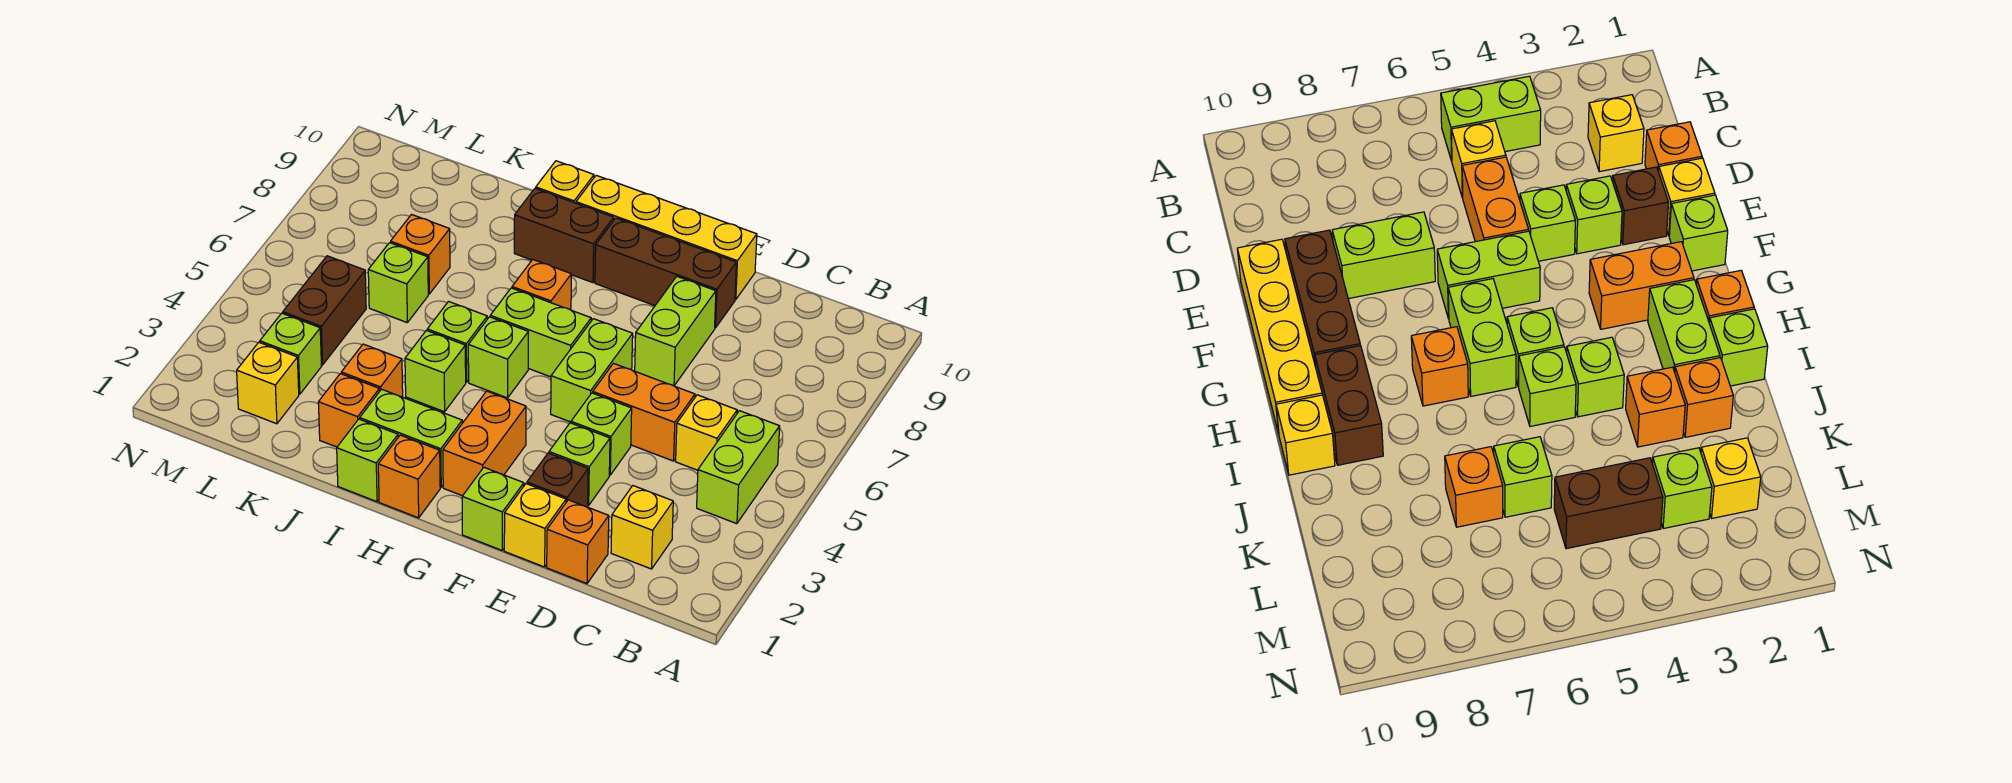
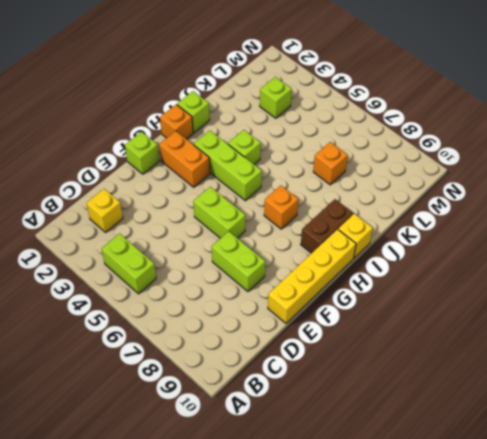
lime brick H3:H5 level 1 -> lime brick H5 level 1
none -> yellow brick C5 level 1
none -> orange brick D1 level 1
none -> orange brick D5:E5 level 1
none -> yellow brick E1 level 1

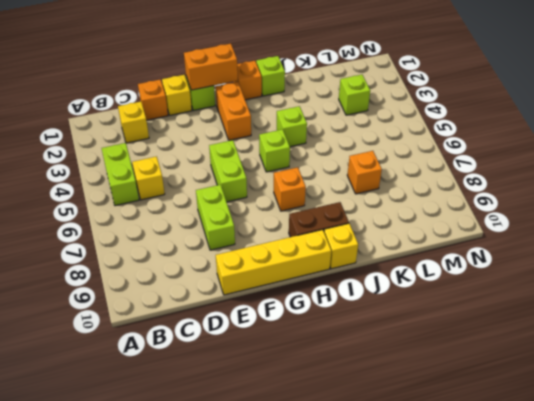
orange brick F1:G1 level 2 -> orange brick D5:E5 level 1
none -> brown brick E2 level 1
none -> lime brick E3 level 1
none -> lime brick E4 level 1
none -> brown brick E9:G9 level 1

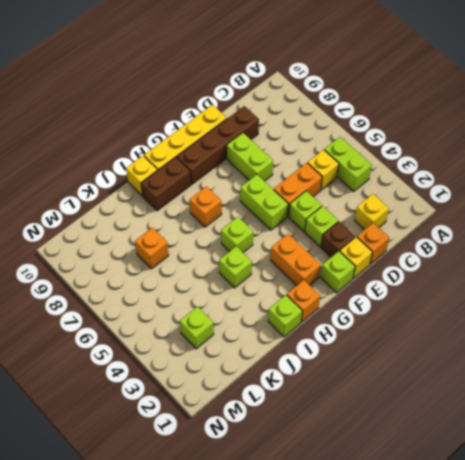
brown brick D9:G9 level 1 -> brown brick E9:G9 level 1
none -> lime brick G6:H6 level 1
none -> lime brick H2:I2 level 1
none -> lime brick I5 level 1
none -> orange brick J2 level 1

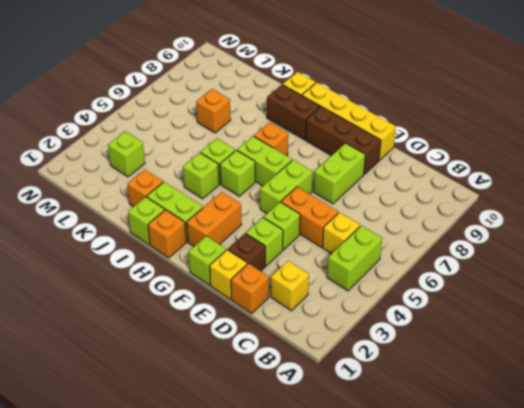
none -> orange brick J3 level 1
none -> lime brick K6 level 1
none -> yellow brick L2 level 1
none -> brown brick L4:L5 level 1

